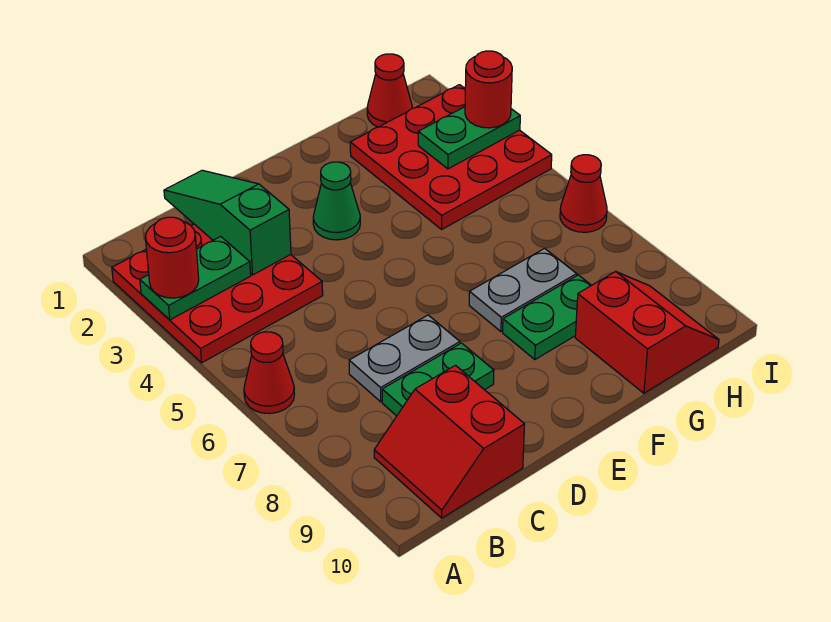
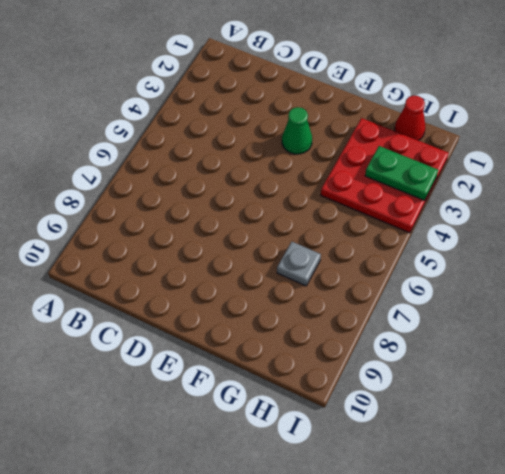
grey plate G7 level 1 -> grey plate F7:G7 level 1
none -> red plate A2:C4 level 1
none -> red cone A6 level 1
none -> red slope B9:C10 level 1 top C

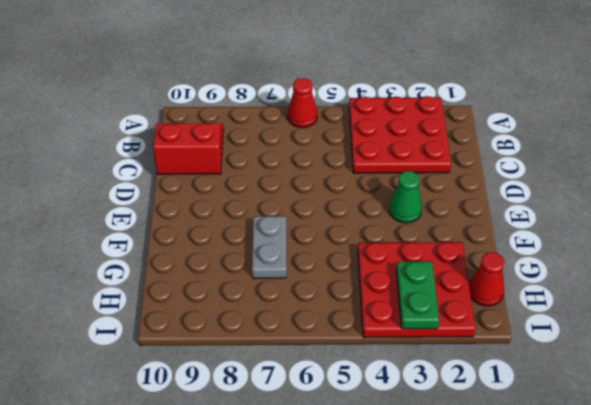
none -> grey plate C7:D7 level 1
none -> green plate C8:D8 level 1
none -> green plate F8:G8 level 1

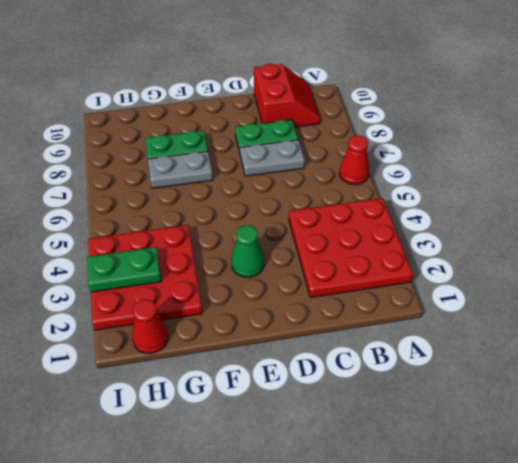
none -> red slope G9:H10 level 1 top G
none -> red cone I6 level 1
none -> green plate A3:B3 level 2

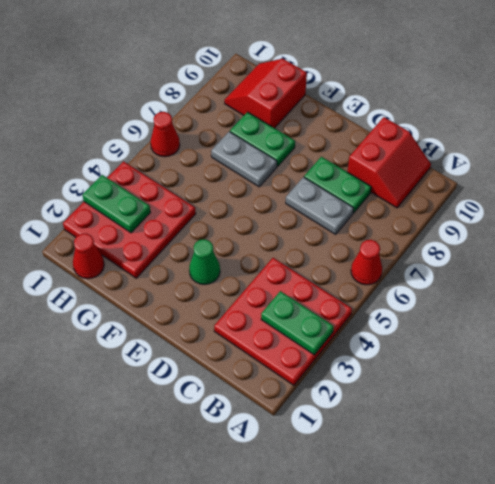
none -> green slope C1:C3 level 2 top 3
none -> red round brick A3 level 3
none -> red round brick I3 level 3

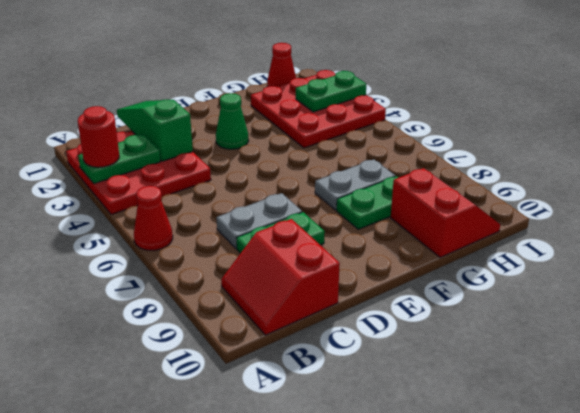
none -> red cone I6 level 1
none -> red round brick I3 level 3

